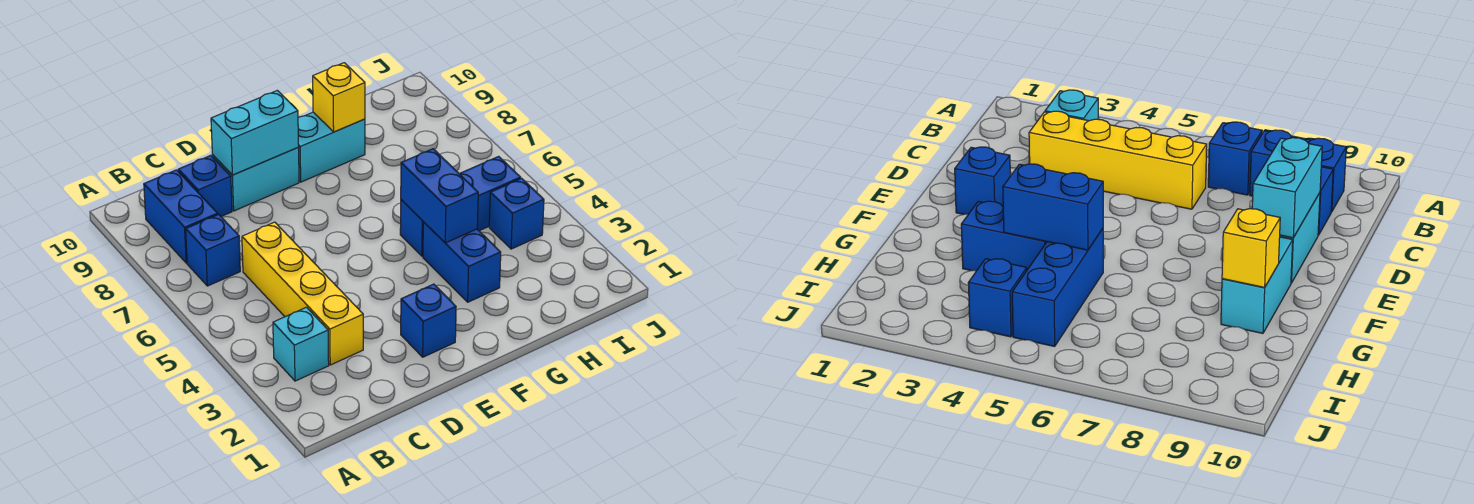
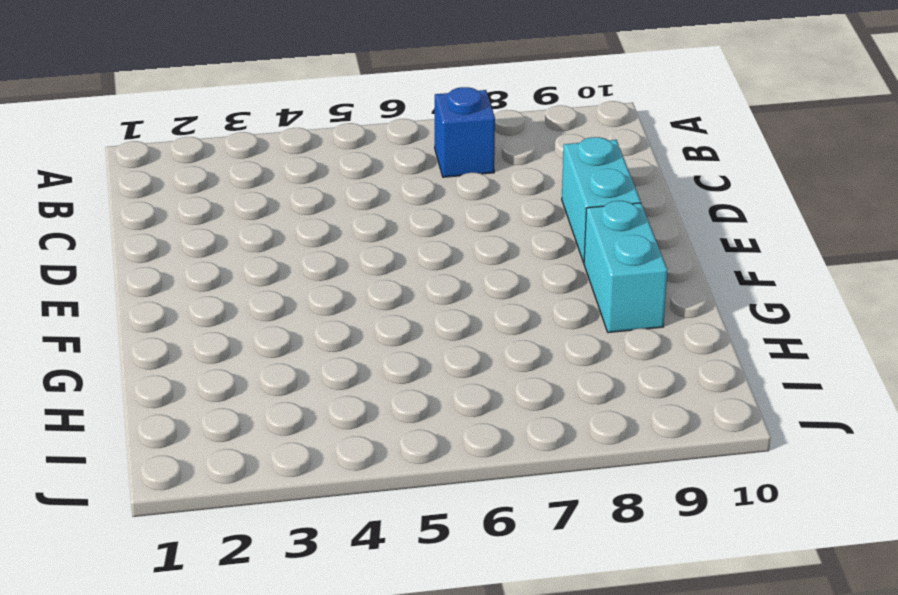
none -> cyan brick B3 level 1
none -> blue brick B8:B9 level 1
none -> yellow brick C3:C6 level 1

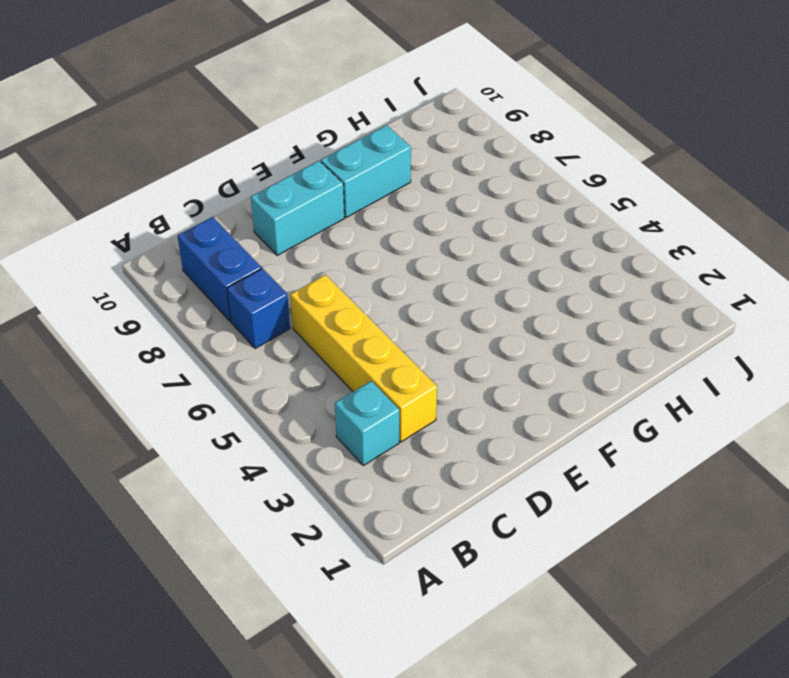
none -> blue brick C9 level 1
none -> blue brick E2 level 1
none -> blue brick G3:G4 level 1

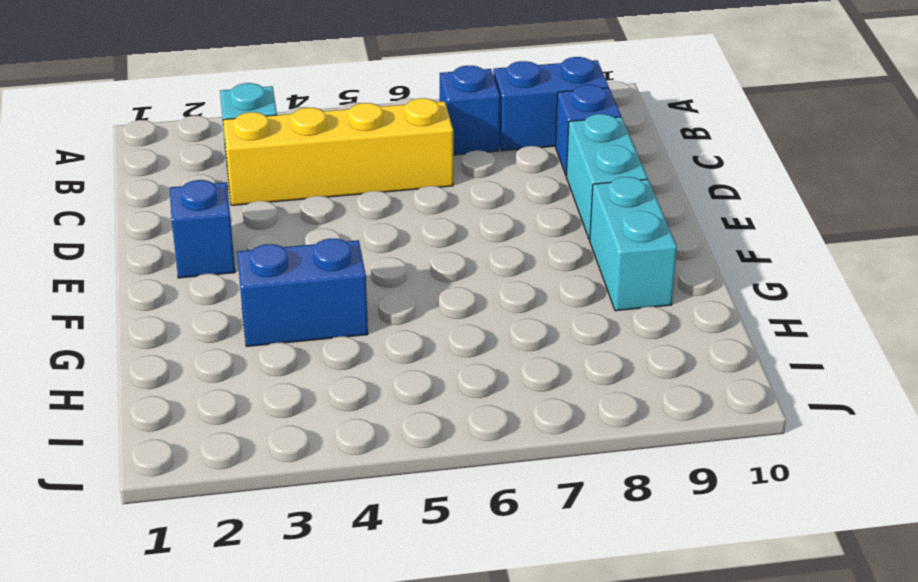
none -> blue brick G5:I5 level 1
none -> blue brick I4 level 1
none -> cyan brick D9:E9 level 2

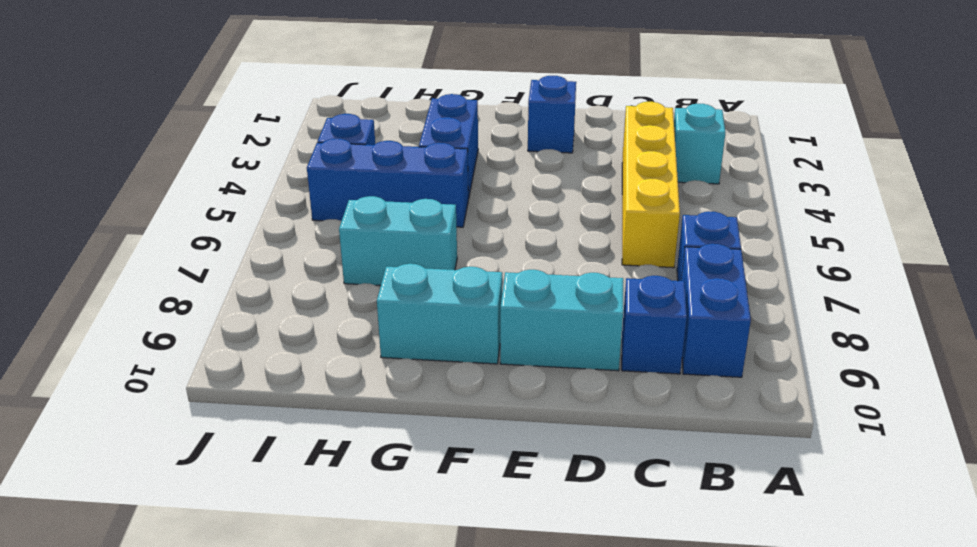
cyan brick G7:H7 level 1 -> cyan brick D9:E9 level 2
none -> blue brick G4:G5 level 2
none -> yellow brick G9 level 2

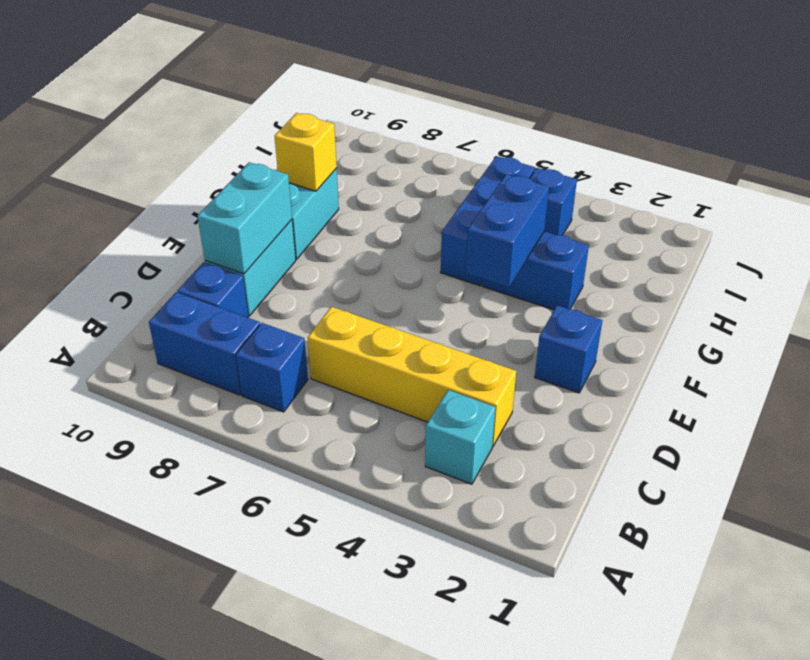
blue brick F4:G4 level 2 -> blue brick G4:G5 level 2

